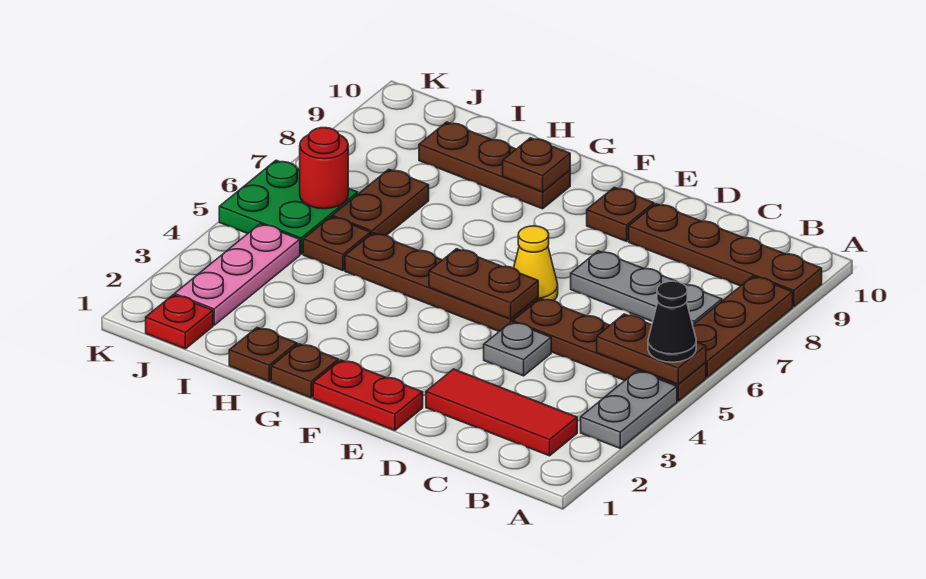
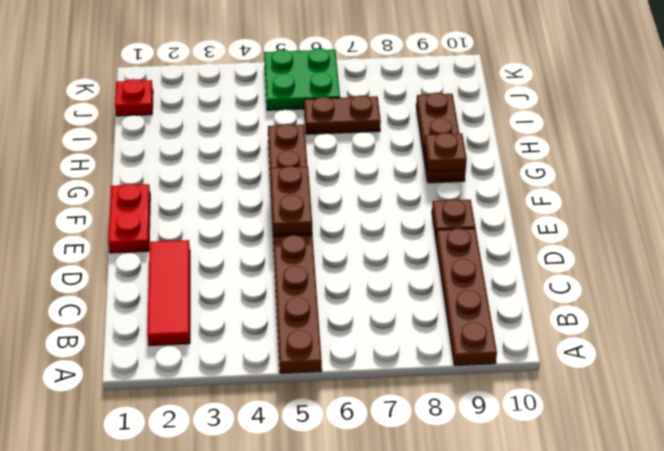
none -> grey plate A3:A4 level 1
none -> brown plate A6:A8 level 1
none -> grey plate B7:D7 level 1

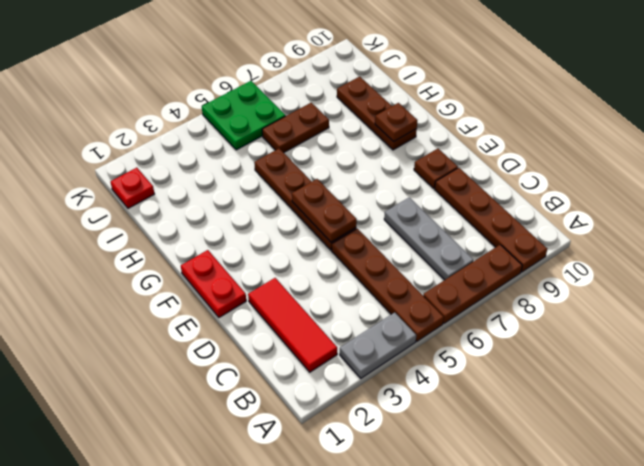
none -> grey plate D4 level 1
none -> yellow cone E6 level 1
none -> brown plate G1 level 1

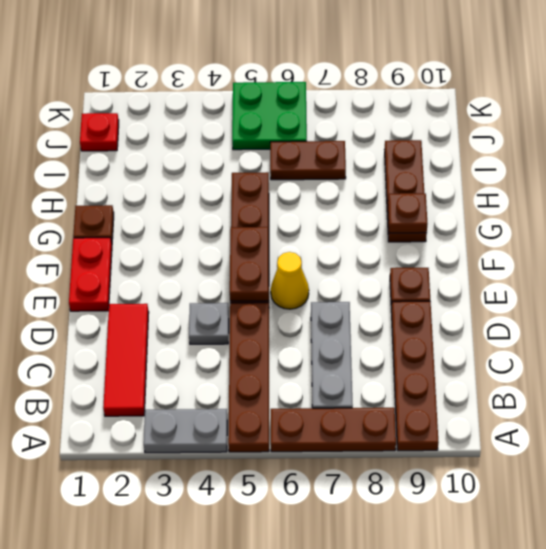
none -> brown plate H1 level 1
none -> brown plate I5 level 1
none -> pink plate J2:J4 level 1

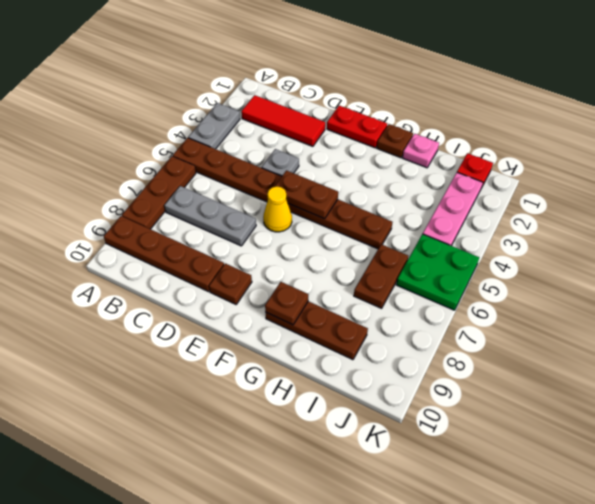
pink plate H1 level 1 -> brown plate H1 level 1
none -> brown plate I5 level 1
none -> brown plate A5:B5 level 2
none -> red round brick J6 level 2

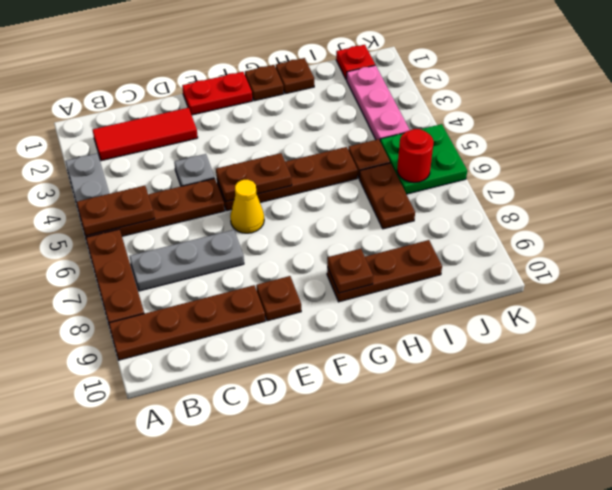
none -> black cone A5 level 3

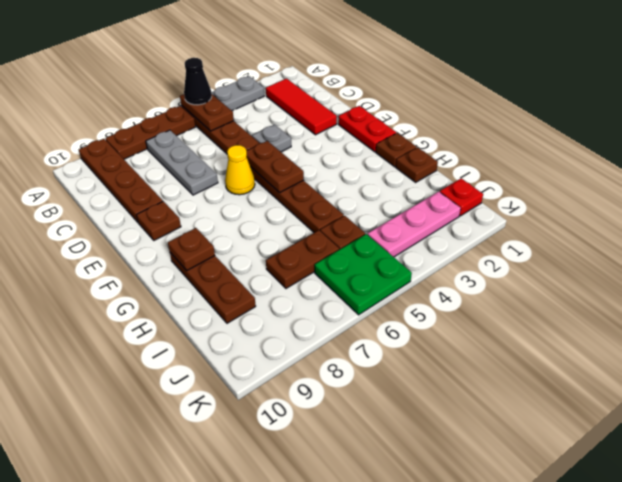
none -> red round brick J6 level 2

